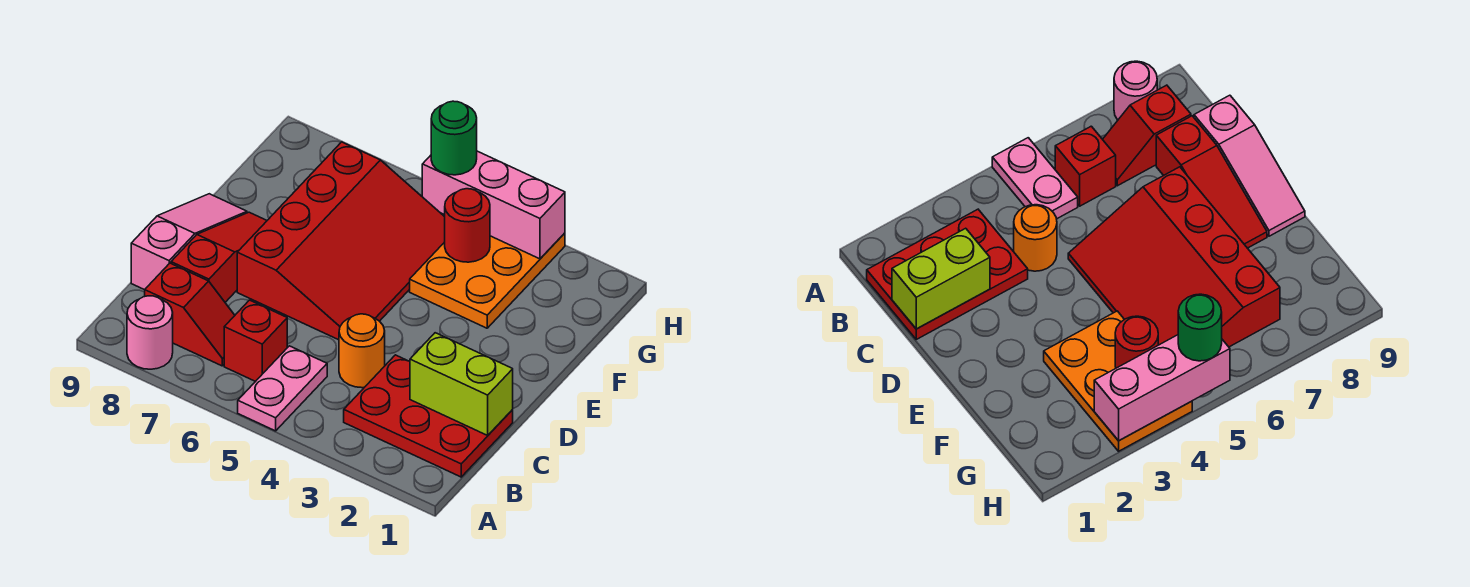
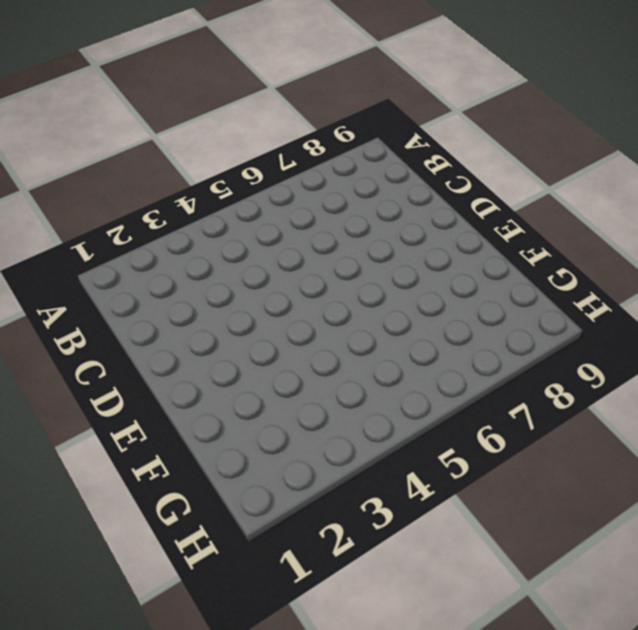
none -> pink plate A5:B5 level 1
none -> pink round brick A8 level 1
none -> red plate B1:C3 level 1

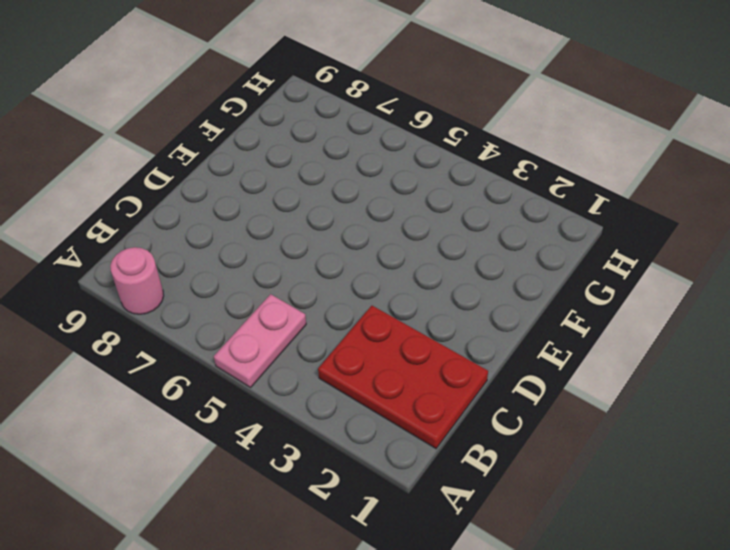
none -> red brick B6 level 1
none -> red slope B7:B8 level 1 top 8
none -> orange round brick C4 level 1

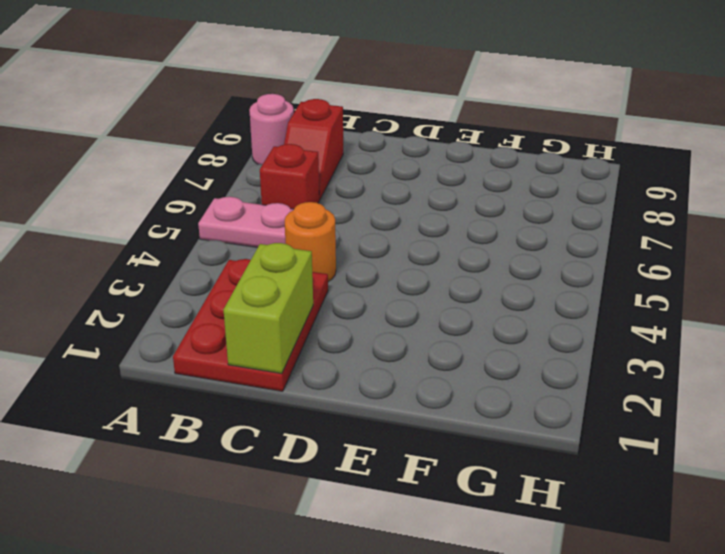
none -> red slope C8:E8 level 1 top C
none -> pink slope C9:E9 level 1 top C
none -> red slope D5:G7 level 1 top 7

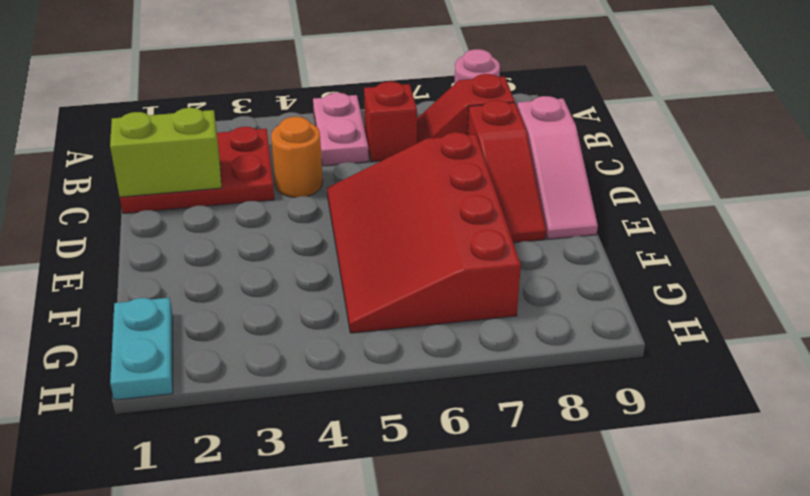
cyan plate G1:H1 level 1 -> none
none -> orange plate F3:H4 level 1
none -> red round brick G4 level 2
none -> pink brick H3:H5 level 2

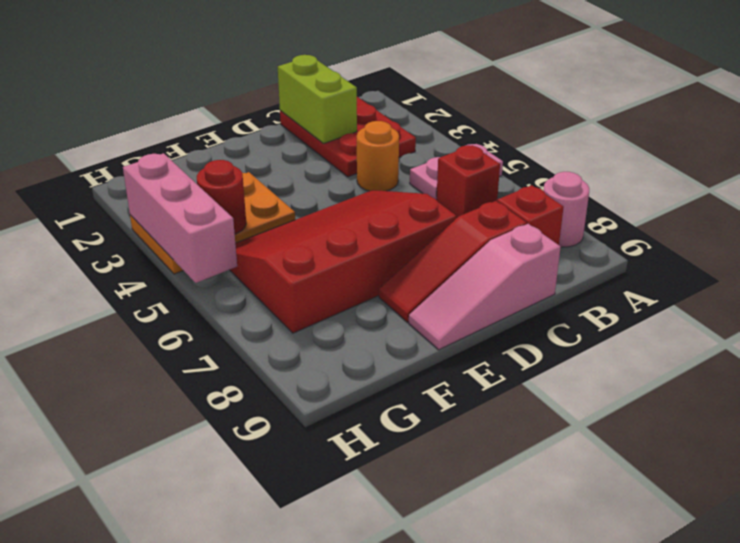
none -> green round brick H5 level 3

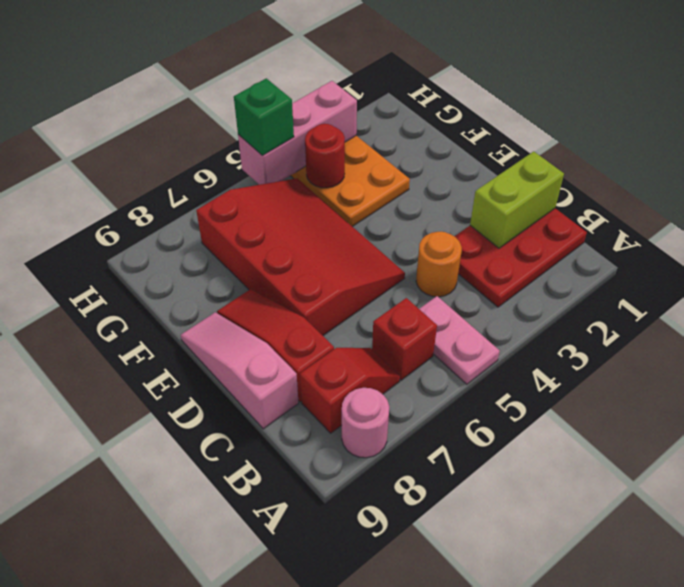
green brick H5 level 3 -> green round brick H5 level 3

